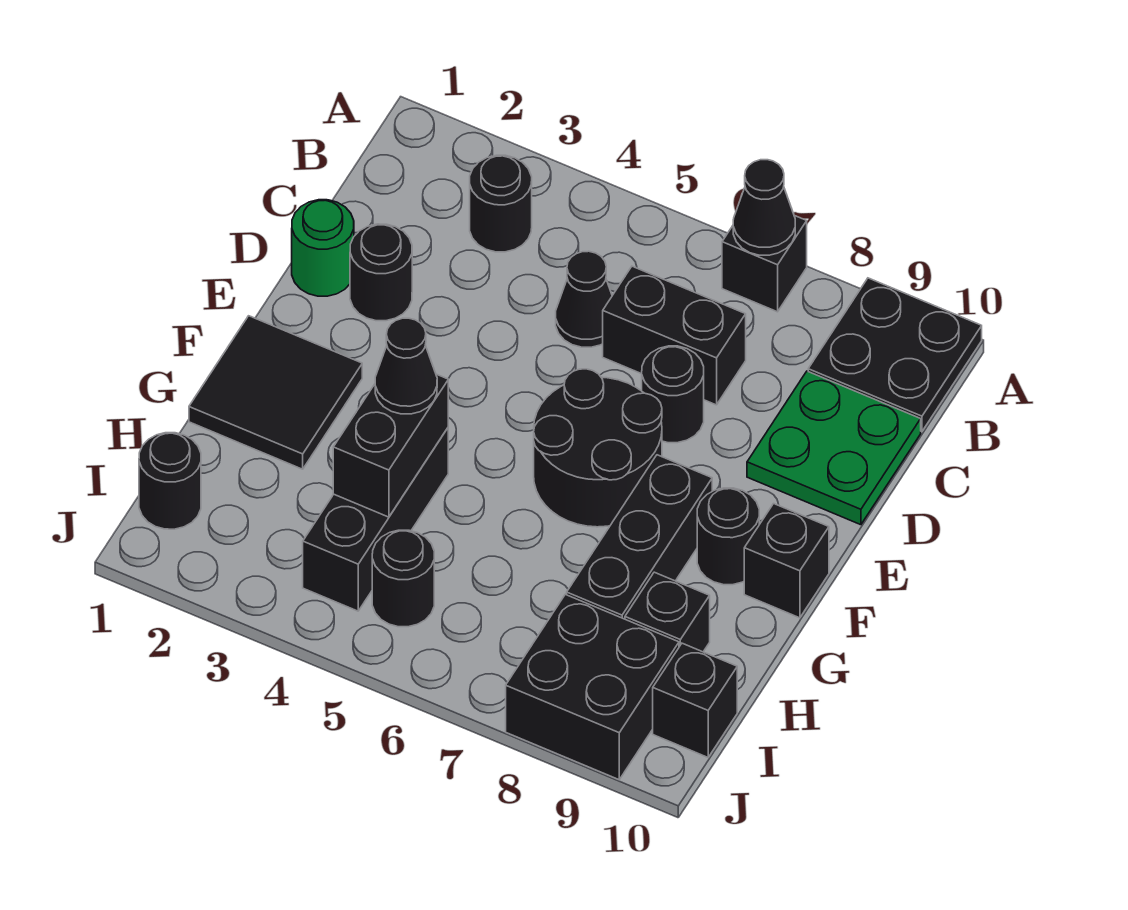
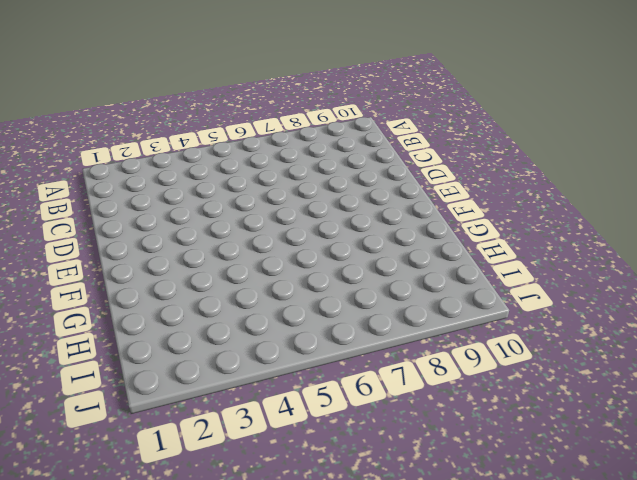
none -> black brick A7 level 1
none -> black plate A9:B10 level 1
none -> black round brick B3 level 1

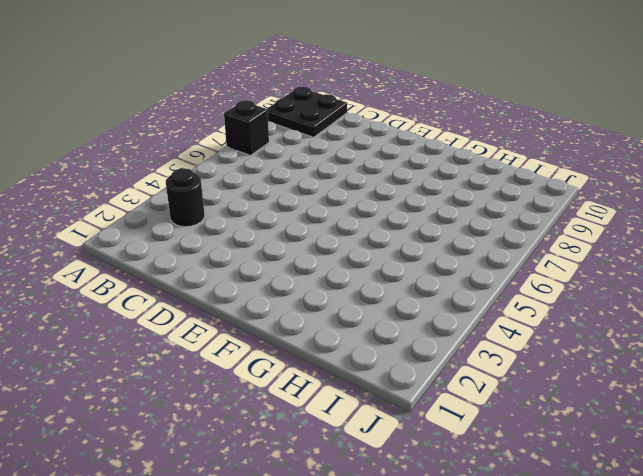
none -> black cone C5 level 1
none -> black brick C6:C7 level 1
none -> green plate C9:D10 level 1

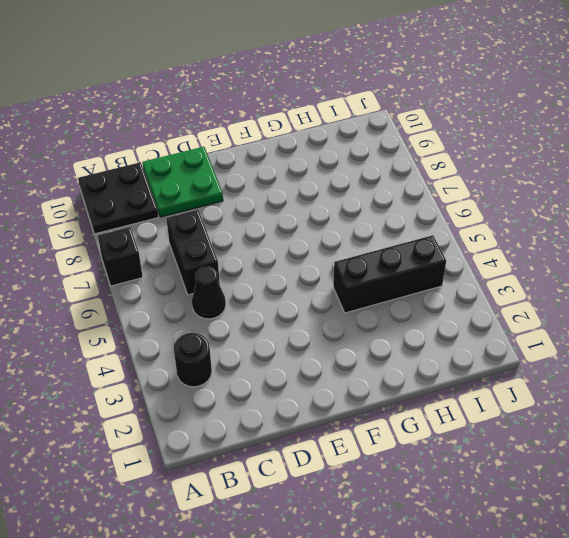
none -> green round brick D1 level 1
none -> black round brick D2 level 1
none -> black round brick D7 level 1

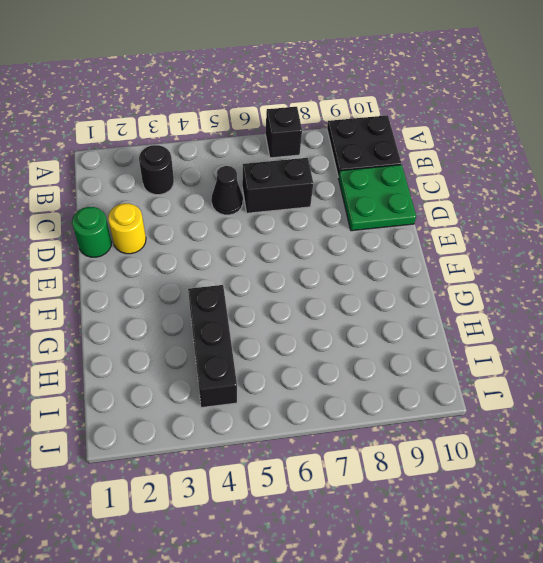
yellow round brick D2 level 1 -> black round brick D2 level 1
none -> black round brick D7 level 1
none -> black round brick E6:F7 level 1
none -> black tile F1:G2 level 1

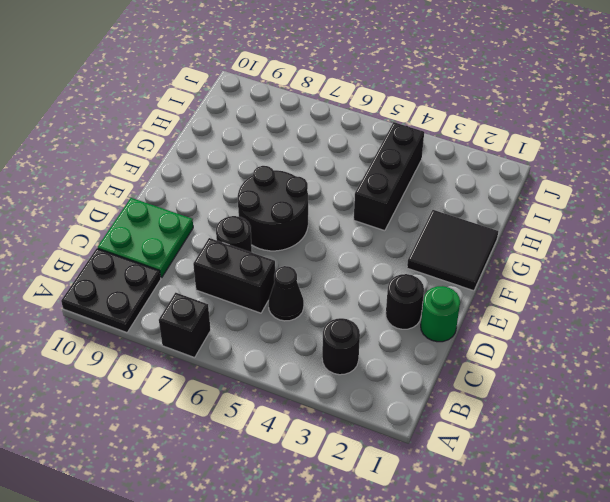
none -> black brick F8:H8 level 1
none -> black round brick F9 level 1
none -> black brick F10 level 1

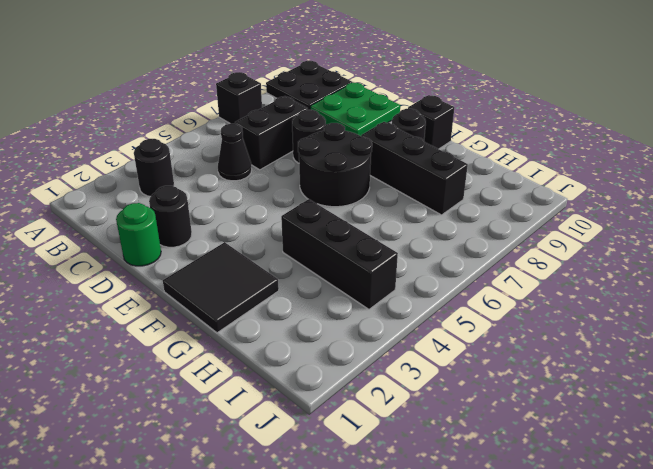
none -> black brick H9 level 1
none -> black round brick I1 level 1
none -> black round brick I5 level 1

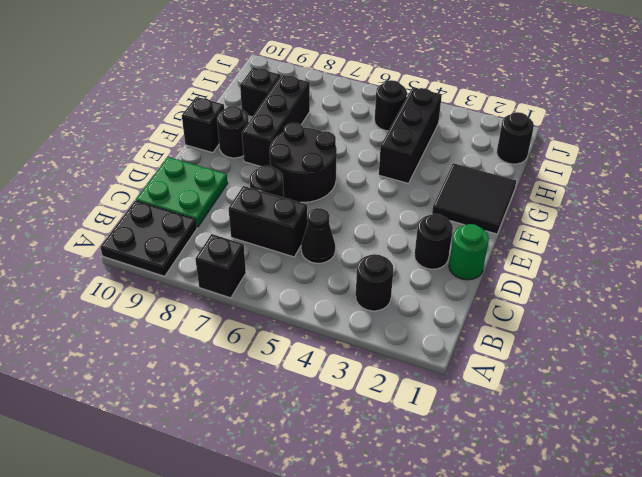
none -> black brick I8:J9 level 1
none -> black brick I10 level 1
none -> black cone A7 level 2

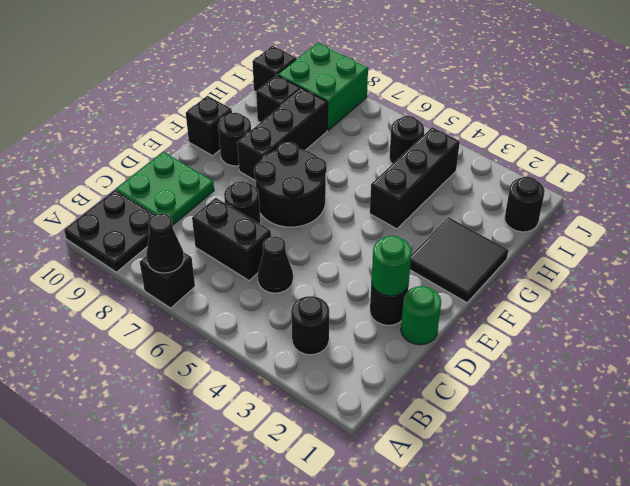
green round brick D2 level 2 -> none
green brick I8:J9 level 1 -> black brick I8:J9 level 1
none -> black brick G4:H4 level 2
none -> black cone G4 level 3

